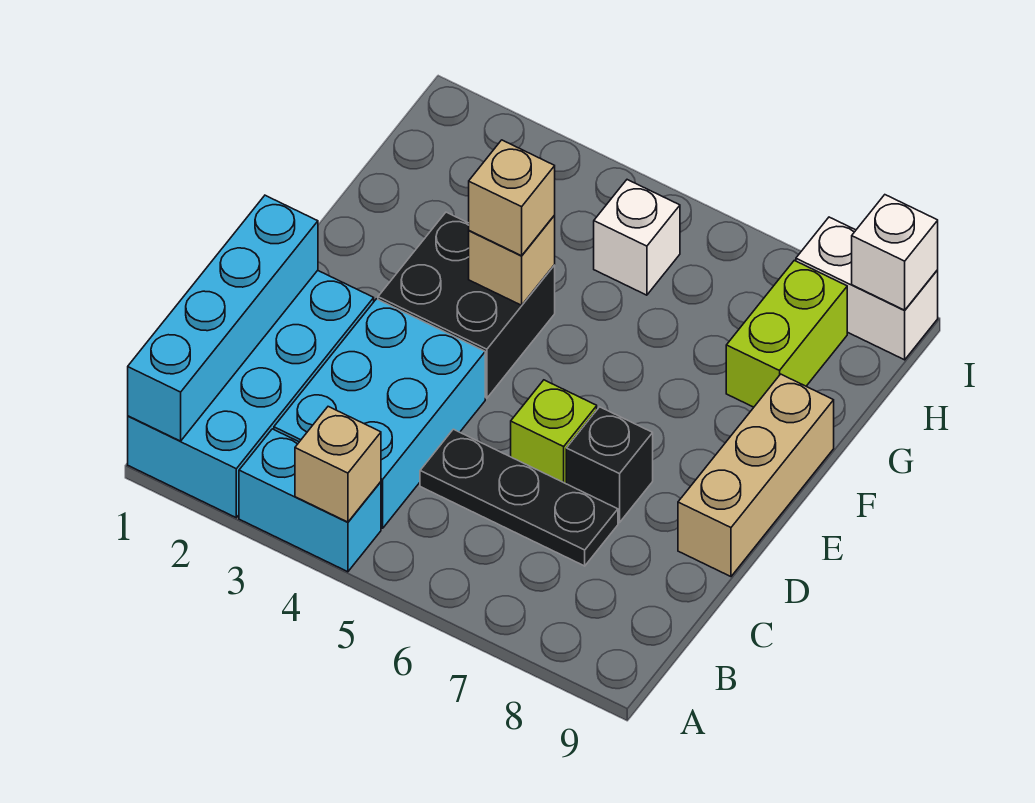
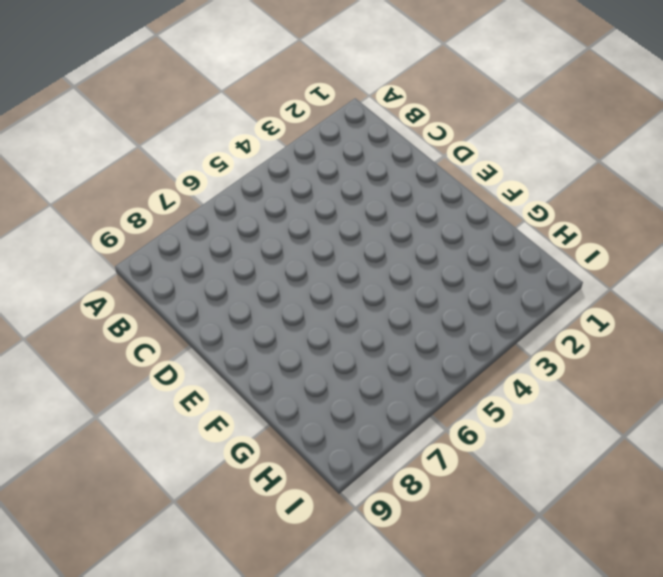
none -> cyan brick A1:D2 level 1
none -> cyan brick A3:A4 level 1
none -> cyan brick B3:D4 level 1

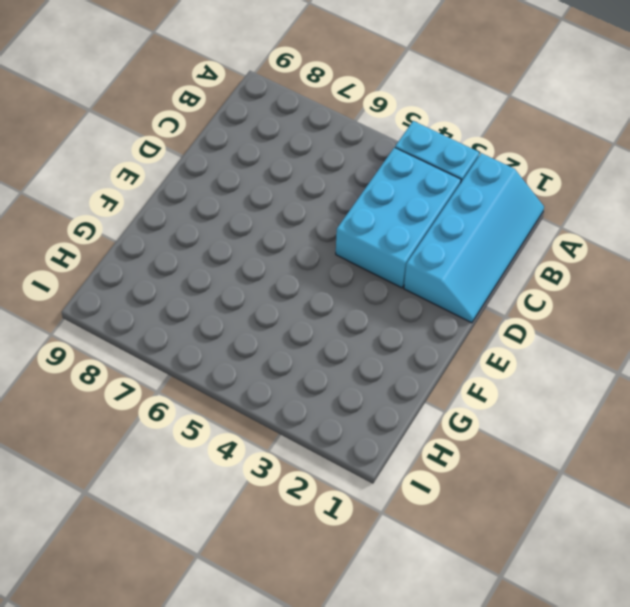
cyan slope A1:D2 level 1 top 2 -> cyan brick A1:D2 level 1
none -> black plate C5:C7 level 1
none -> lime brick D6 level 1
none -> black brick D7 level 1

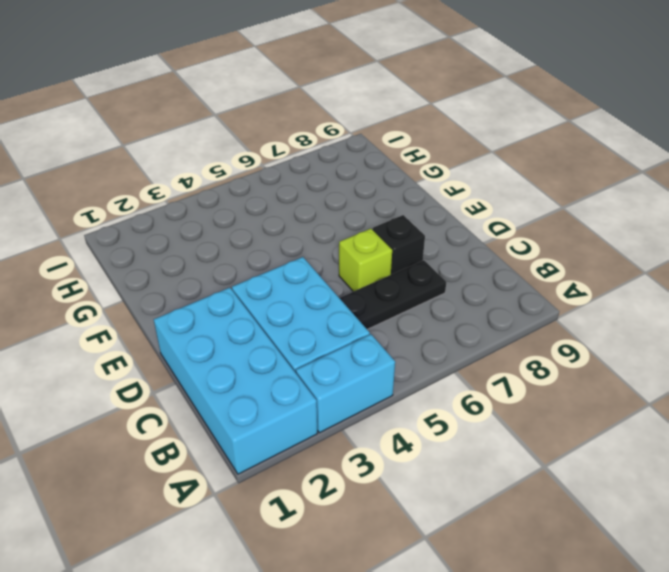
none -> tan brick D9:F9 level 1
none -> black brick E3:F4 level 1
none -> lime brick G8:H8 level 1

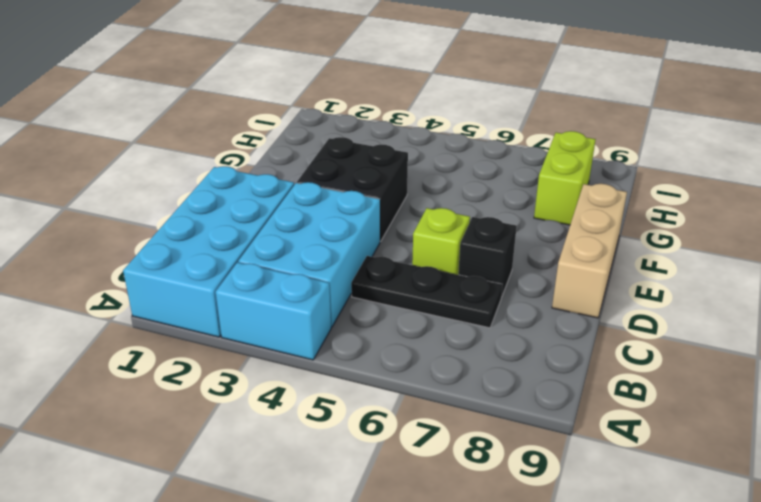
none -> white brick H5 level 1
none -> white brick I8:I9 level 1
none -> cyan brick A1:D1 level 2

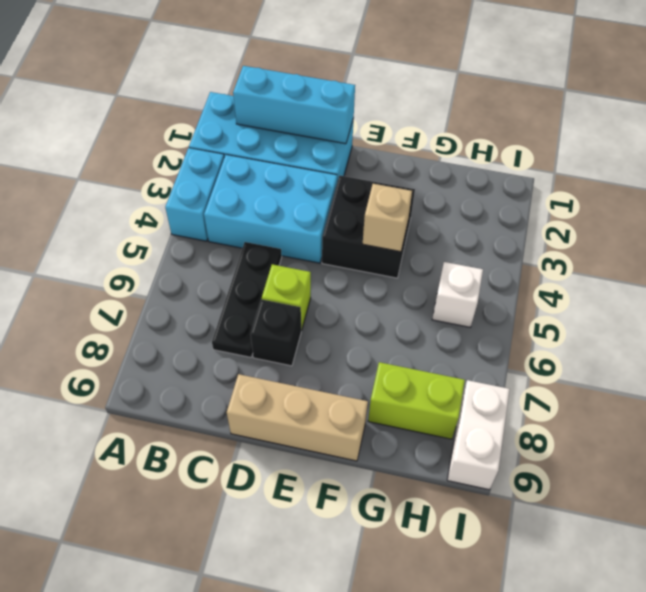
cyan brick B1:D1 level 2 -> cyan brick A1:D1 level 2
none -> tan brick A4 level 2
none -> white brick I9 level 2
none -> tan brick F4 level 3

